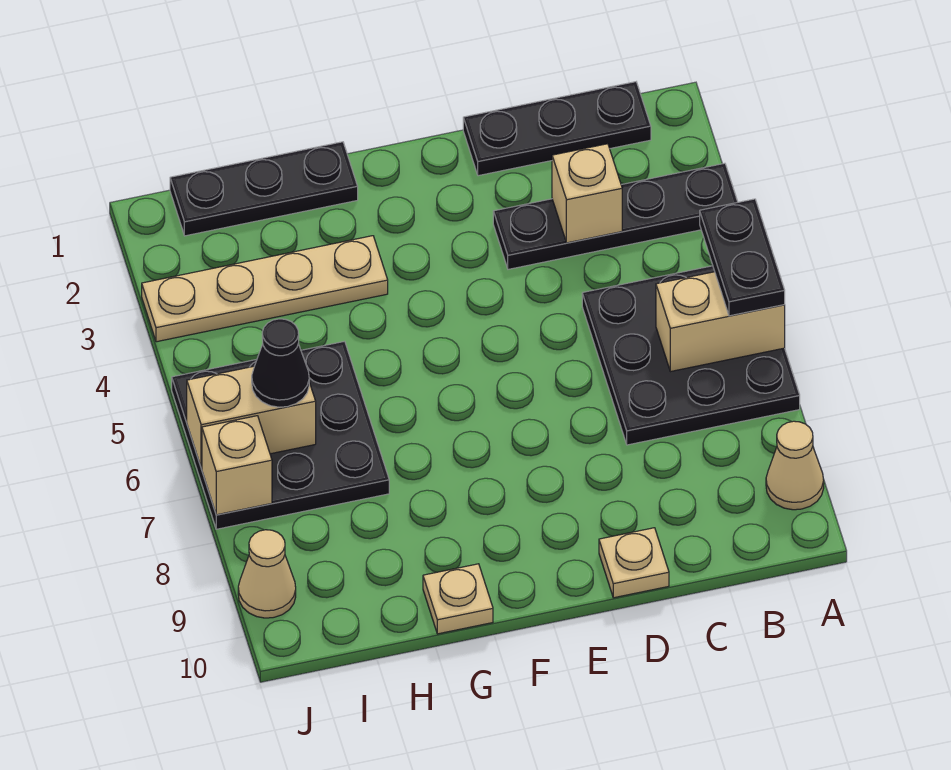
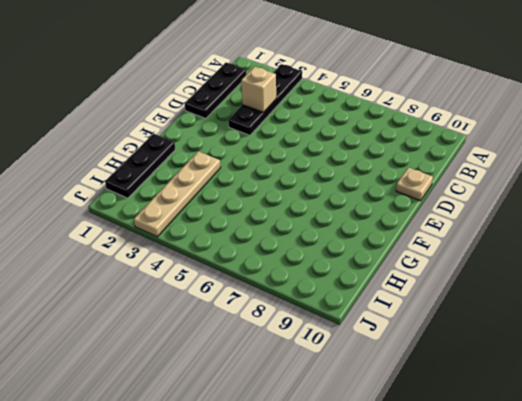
none -> black plate A5:C7 level 1
none -> tan cone A9 level 1
none -> tan plate G10 level 1

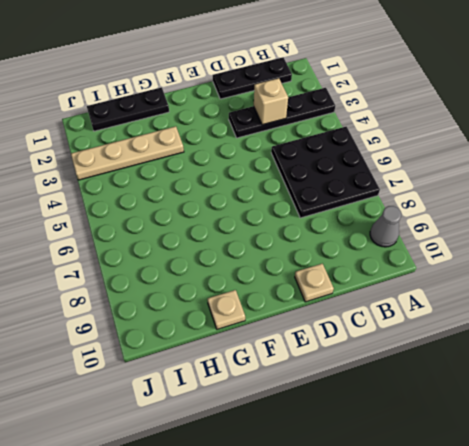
grey cone A9 level 1 -> tan cone A9 level 1
none -> black plate H5:J7 level 1
none -> tan cone J9 level 1
none -> tan brick A6:B6 level 2

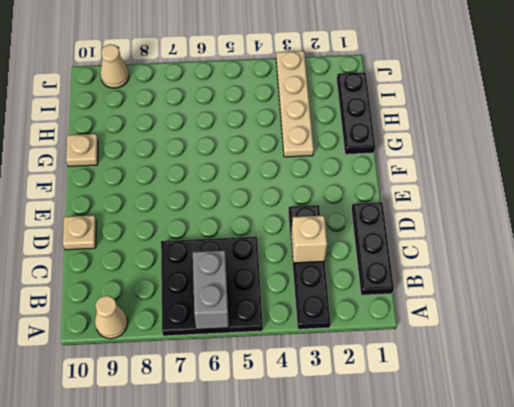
grey brick A6:B6 level 2 -> tan brick A6:B6 level 2
none -> black plate H5:J7 level 1
none -> tan brick I6:J6 level 2
none -> tan brick J7 level 2

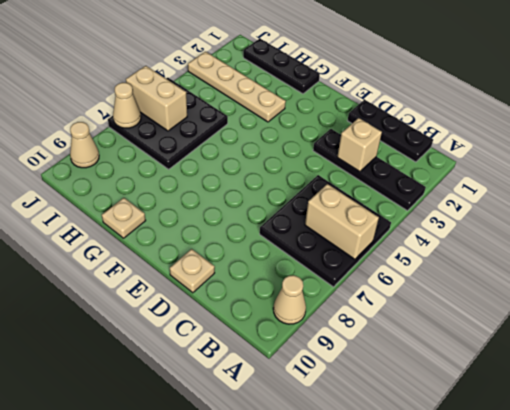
tan cone J7 level 2 -> tan brick J7 level 2
none -> black plate A5:A6 level 3
none -> black cone I6 level 3

